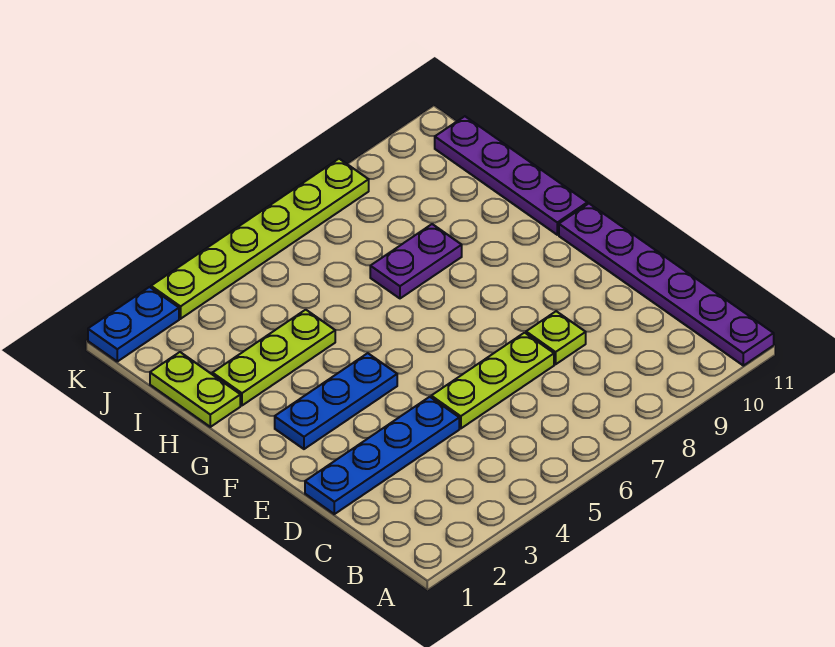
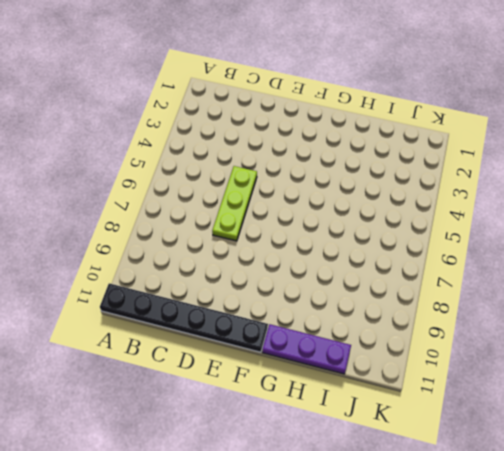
black plate A11:F11 level 1 -> purple plate A11:F11 level 1
purple plate G11:I11 level 1 -> purple plate G11:J11 level 1
none -> blue plate D1:D4 level 1
none -> lime plate D8 level 1

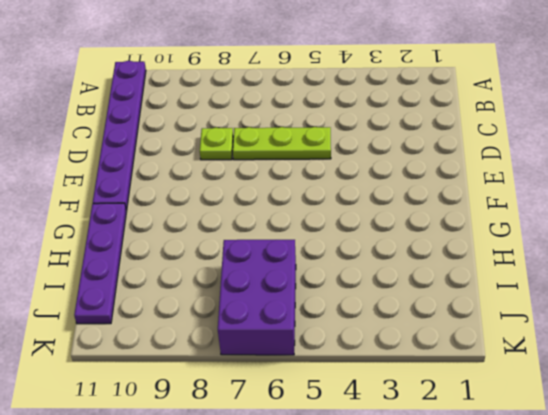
purple brick I6:K7 level 1 -> lime plate K3:K8 level 1
none -> blue plate D1:D4 level 1
none -> blue plate F2:F4 level 1

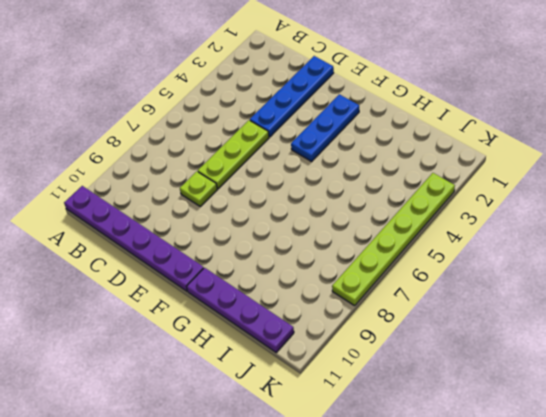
none -> lime plate H1:I1 level 1
none -> lime plate H2:H4 level 1

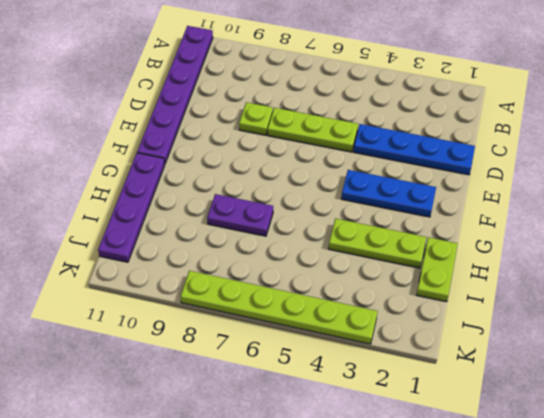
none -> blue plate K1:K2 level 1

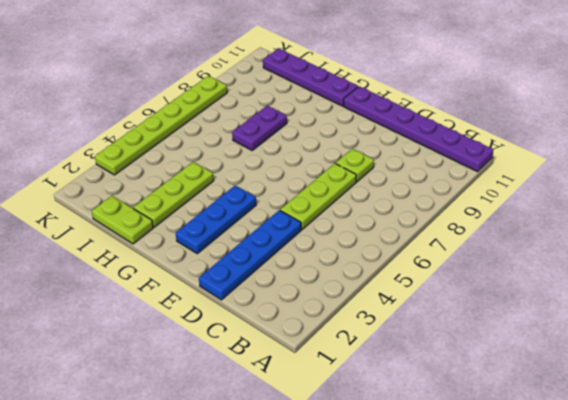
none -> blue plate K1:K2 level 1

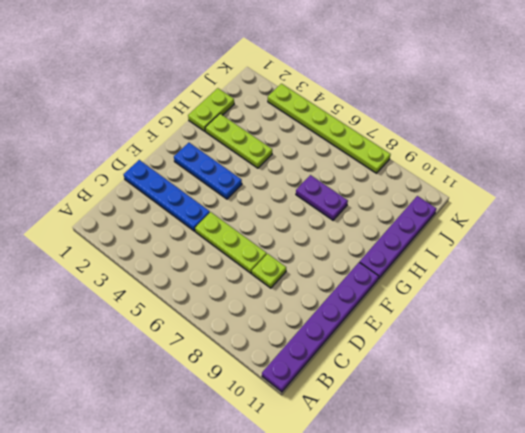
none -> blue plate K1:K2 level 1

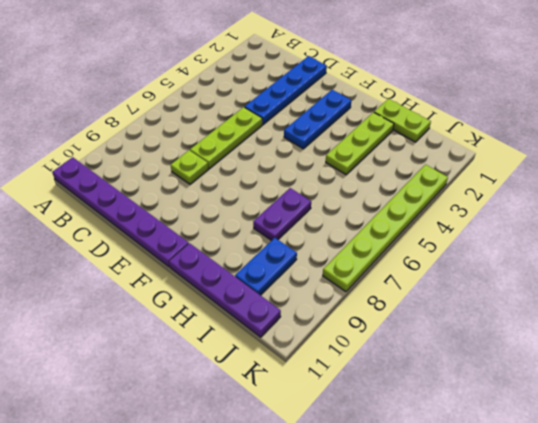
blue plate I9:I10 level 1 -> blue plate K1:K2 level 1

